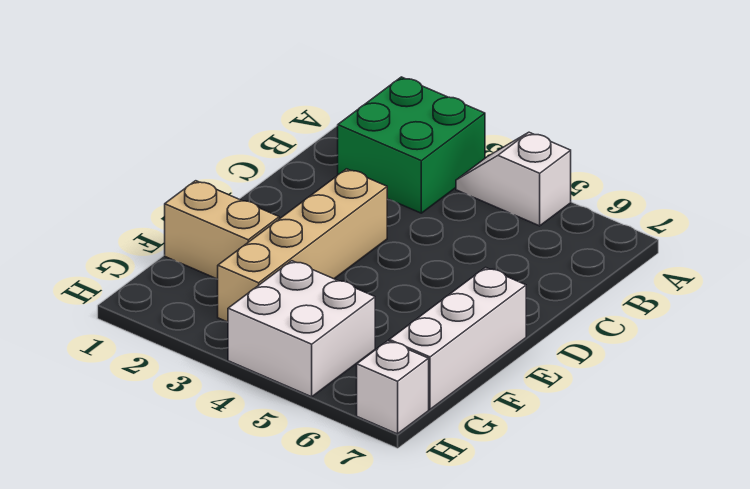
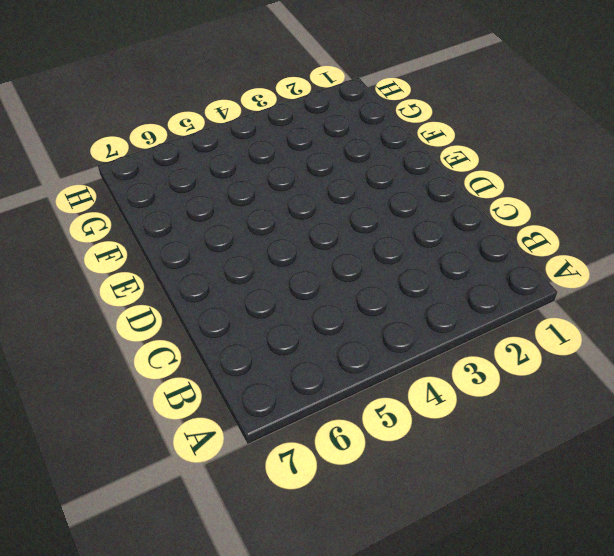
none -> green brick A2:B3 level 1
none -> white slope A4:A5 level 1 top 5

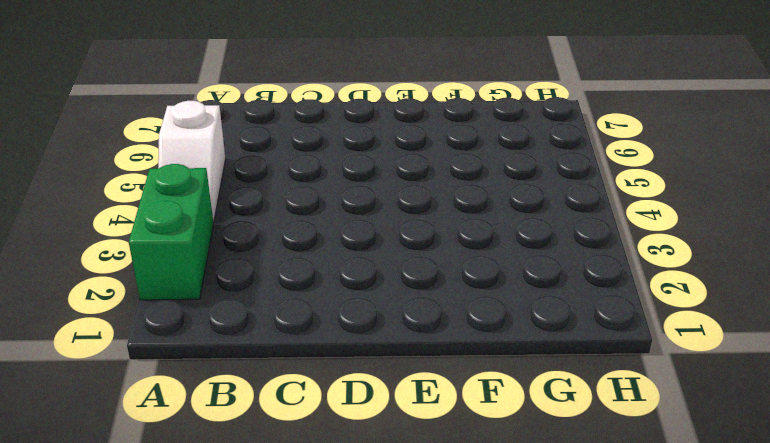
green brick A2:A3 level 1 -> green brick A2:B3 level 1
none -> tan brick D3:G3 level 1
none -> white brick E7:G7 level 1

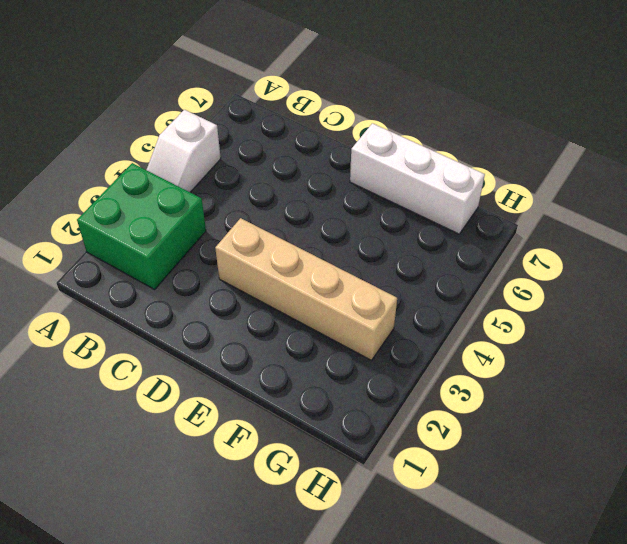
none -> tan brick F1:F2 level 1
none -> white brick G4:H5 level 1

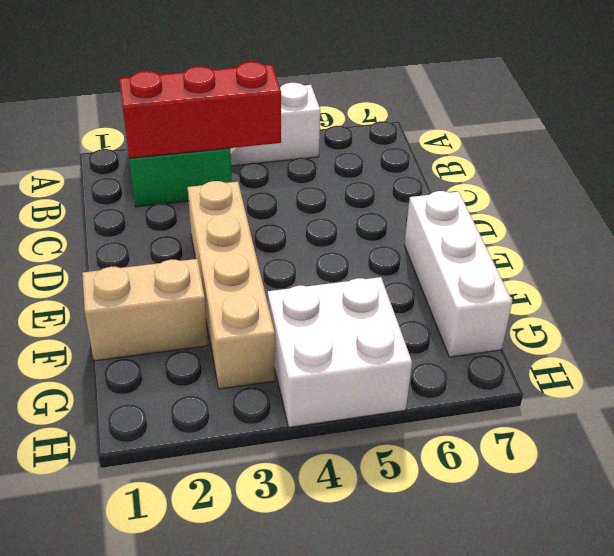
red brick B2:B4 level 2 -> none
none -> white brick H7 level 1

